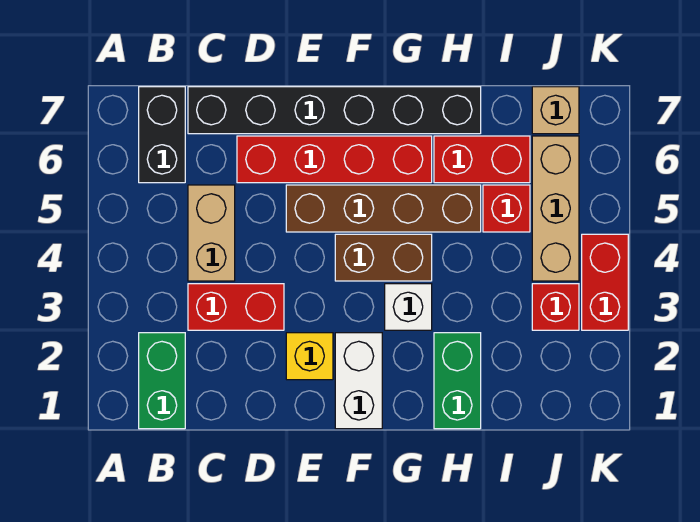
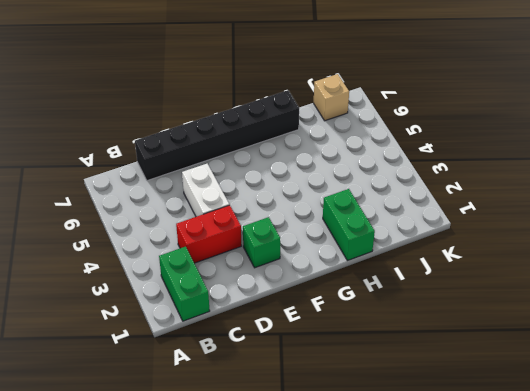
white brick D4:D5 level 1 -> white brick F1:F2 level 1
green brick E2 level 1 -> yellow brick E2 level 1
none -> black brick B6:B7 level 1
none -> tan brick C4:C5 level 1
none -> red brick D6:G6 level 1

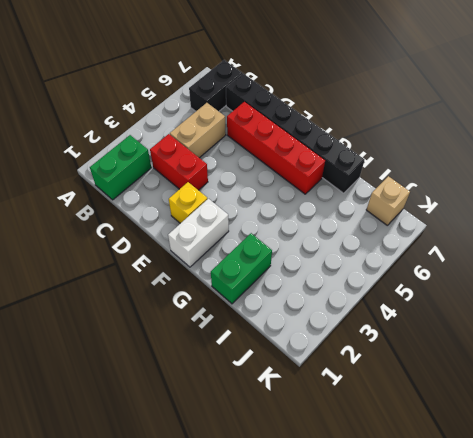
none -> brown brick E5:H5 level 1
none -> brown brick F4:G4 level 1
none -> white brick G3 level 1

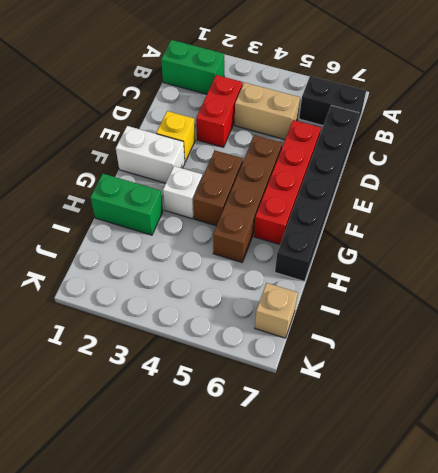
none -> red brick H6:I6 level 1
none -> red brick I5 level 1
none -> red brick J3 level 1

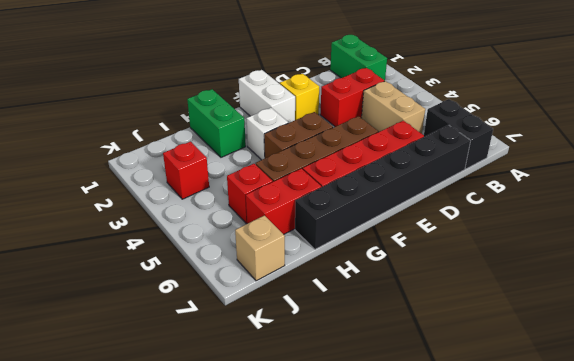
none -> tan brick J4:J6 level 1
none -> red brick K3:K4 level 1

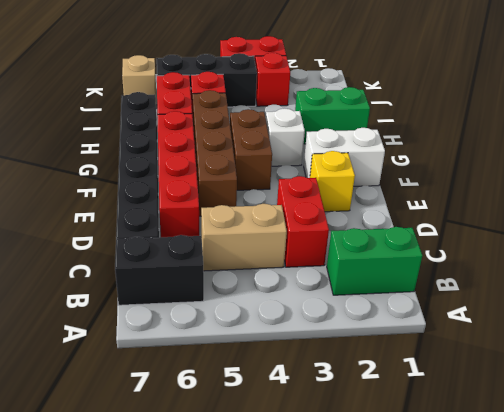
black brick J4:J6 level 1 -> tan brick J4:J6 level 1

